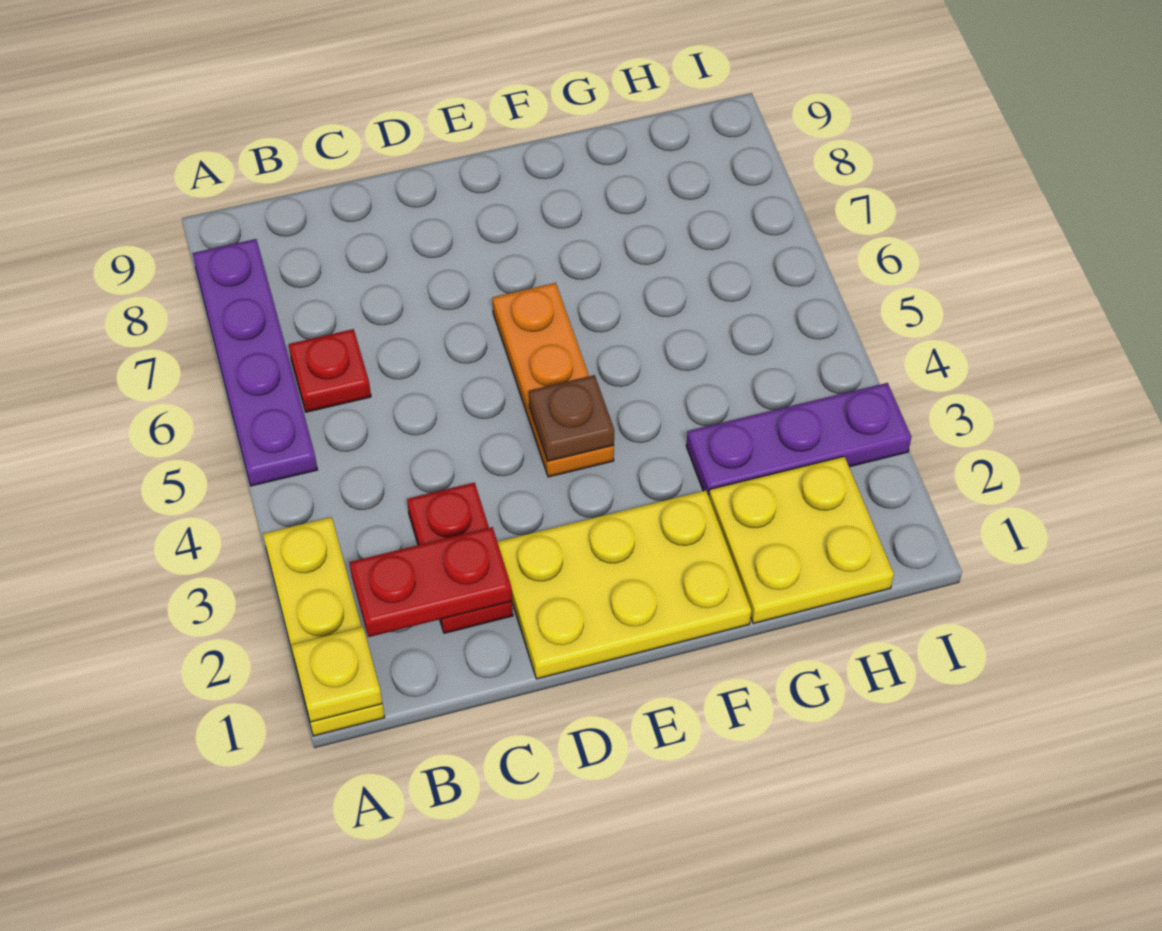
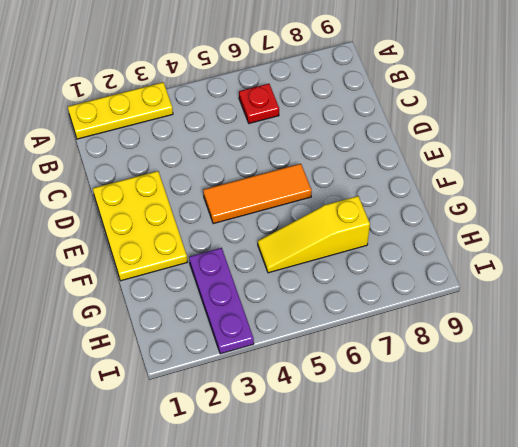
orange tile E4:E6 level 1 -> orange plate E4:E6 level 1
yellow slope G5:G7 level 1 top 7 -> none
none -> purple plate A5:A8 level 1
none -> red plate C2:C3 level 1

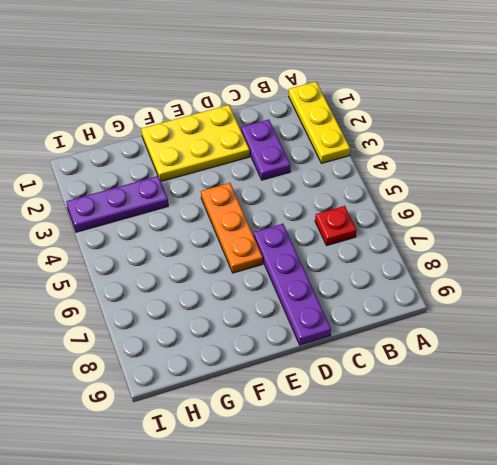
purple plate C2:C3 level 1 -> red plate C2:C3 level 1
purple plate D6:D9 level 1 -> purple plate A5:A8 level 1
none -> yellow plate G1:H2 level 1
none -> yellow plate A1 level 2

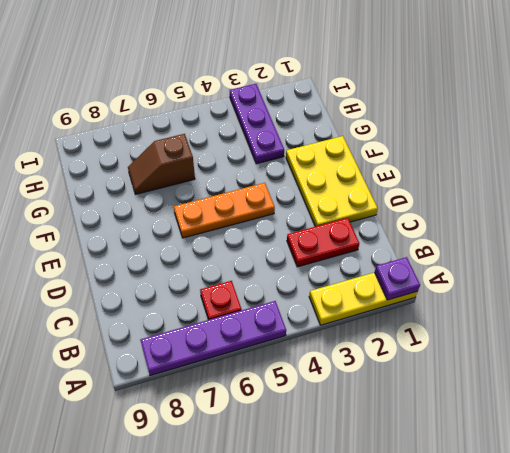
purple plate A1 level 2 -> yellow plate A1 level 2
brown slope G6:G7 level 1 top 6 -> none
none -> yellow plate G1:H2 level 1
none -> red plate B2:C2 level 2

